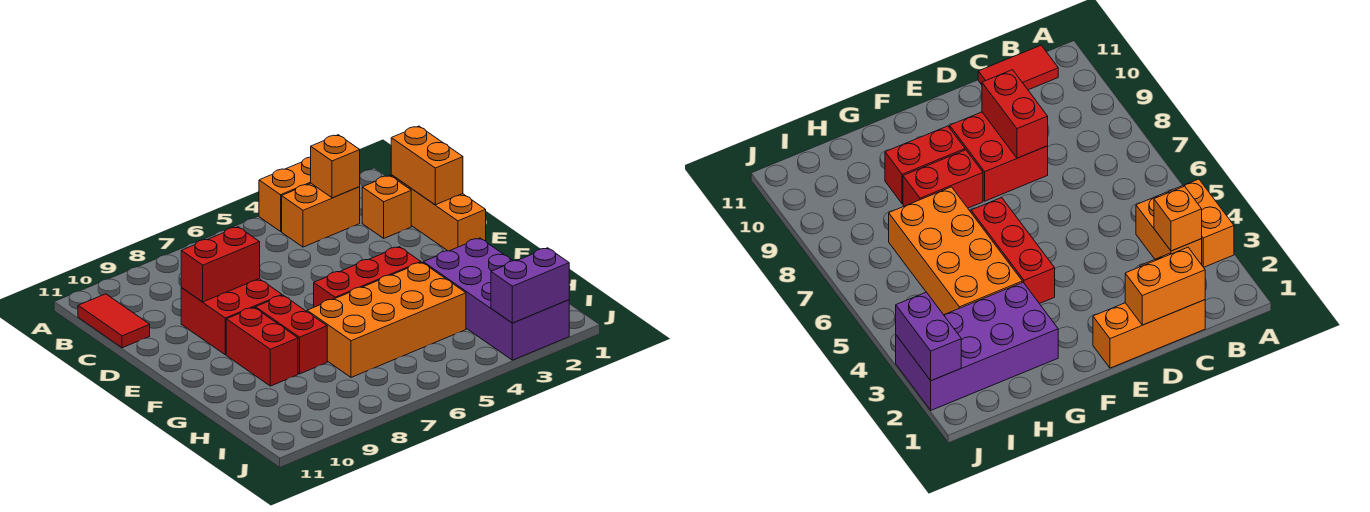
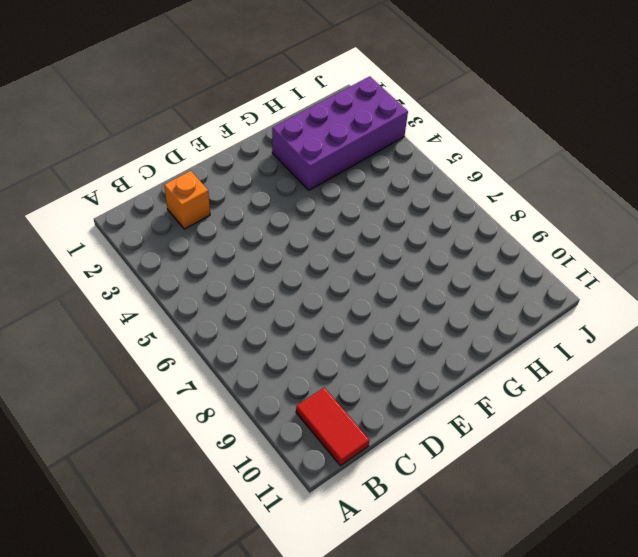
red tile B10:B11 level 1 -> red tile B11:C11 level 1
none -> orange brick A3:A4 level 1
none -> orange brick B3:B4 level 1
none -> orange brick C1:E1 level 1

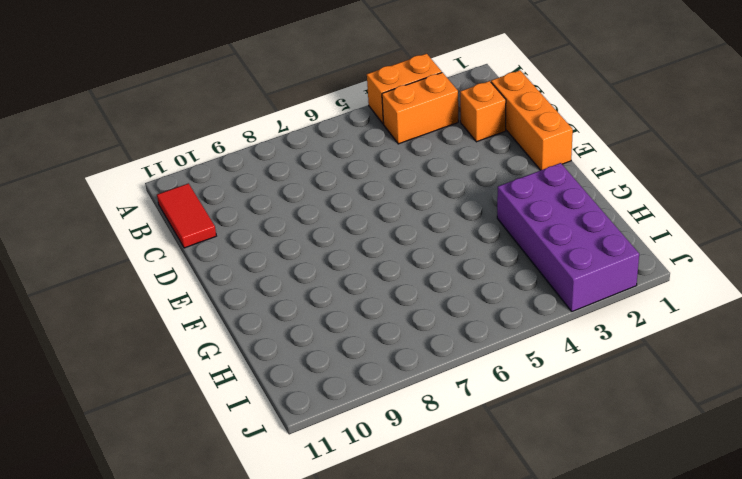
none -> red brick D8:E9 level 1
none -> red brick F4:F6 level 1
none -> red brick F8:G8 level 1

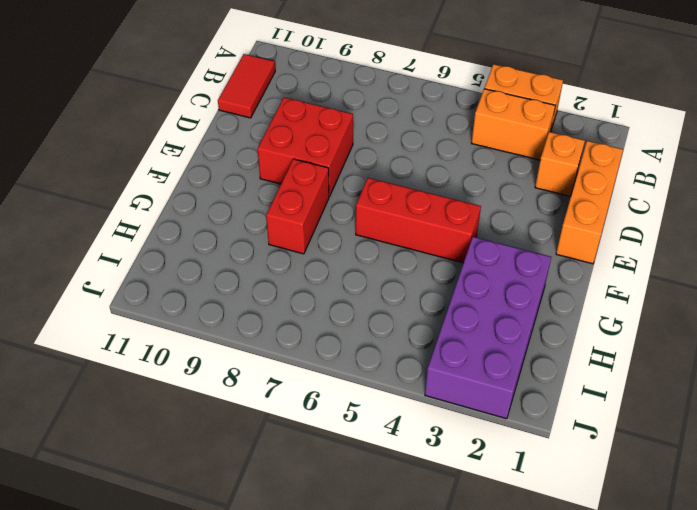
none -> red brick F9:G9 level 1
none -> orange brick G4:H7 level 1
none -> orange brick B3 level 2

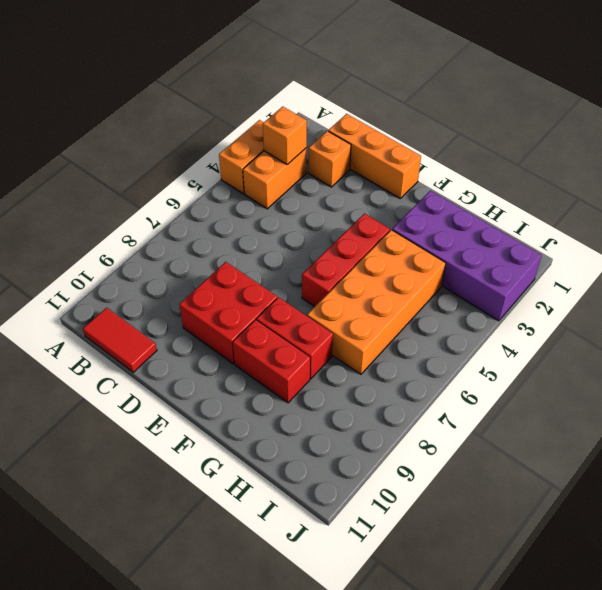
none -> orange brick C1:D1 level 2
none -> red brick D8:D9 level 2
none -> purple brick J2:J3 level 2

